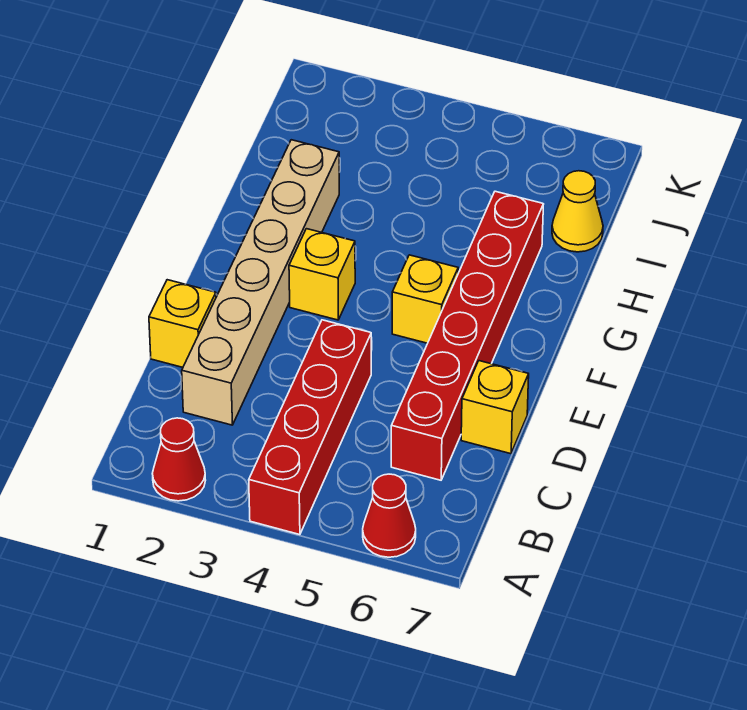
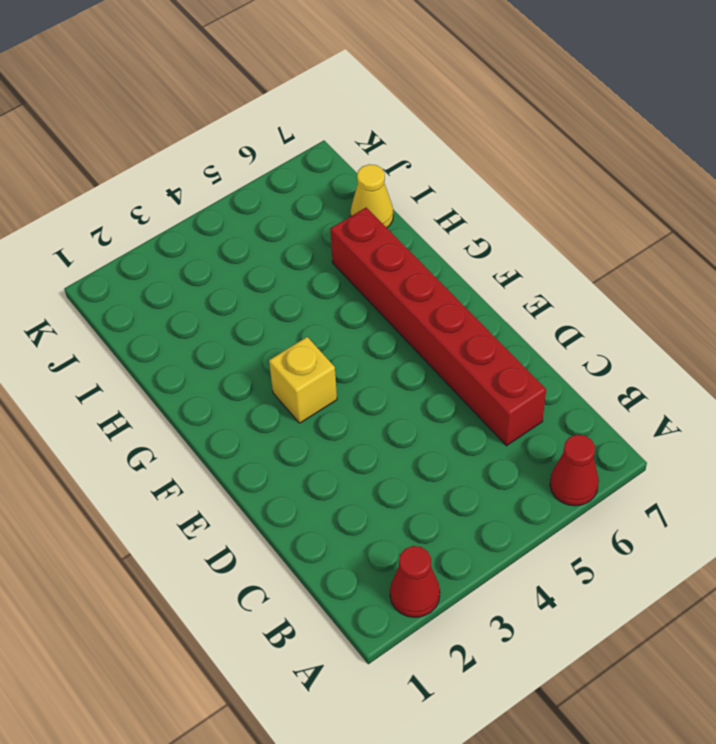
none -> red brick A4:D4 level 1
none -> tan brick C2:H2 level 1

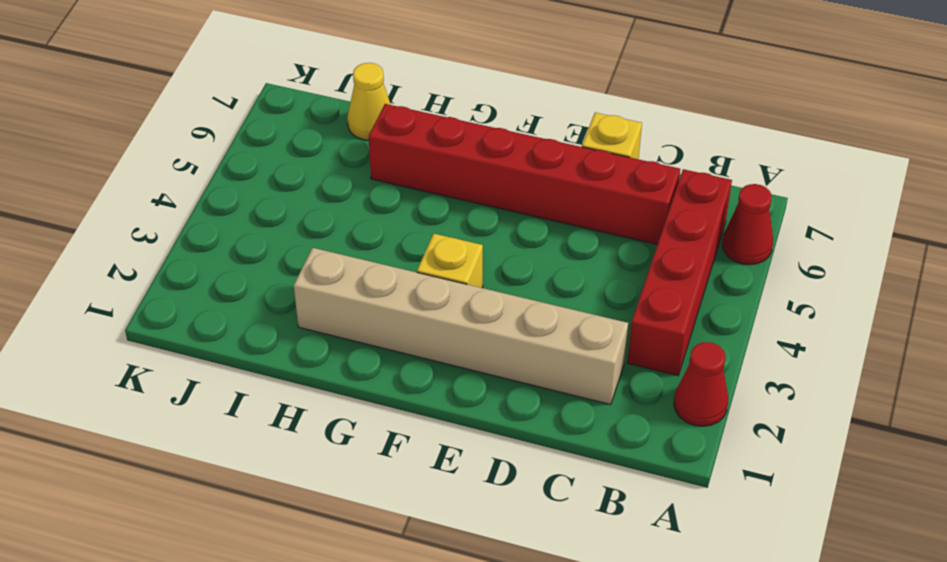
red brick B3:B6 level 1 -> red brick A4:D4 level 1
none -> yellow brick D1 level 1
none -> yellow brick F5 level 1

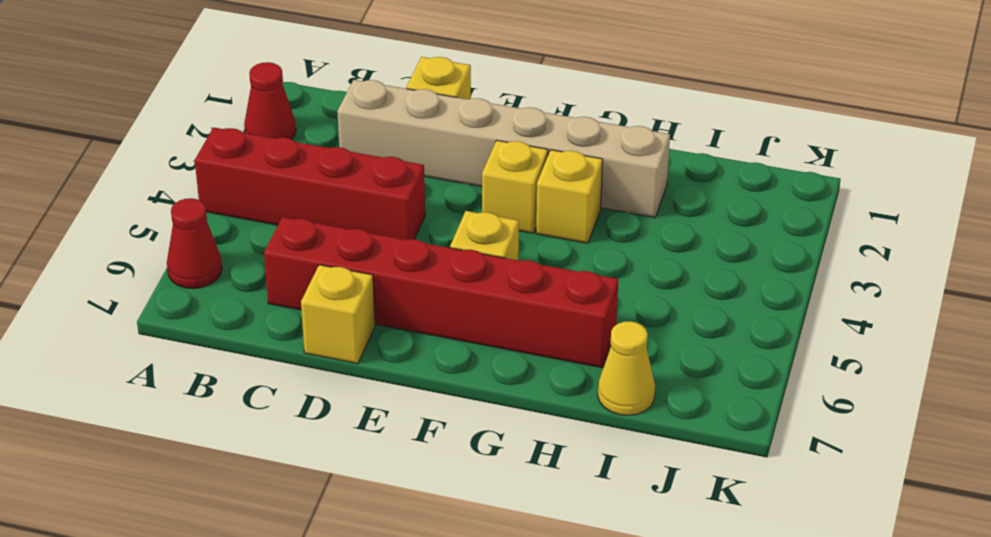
yellow brick G3 level 1 -> none

